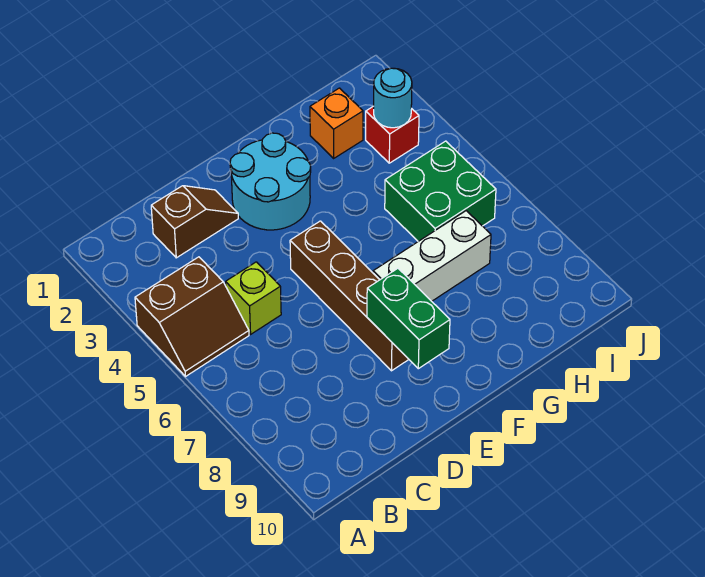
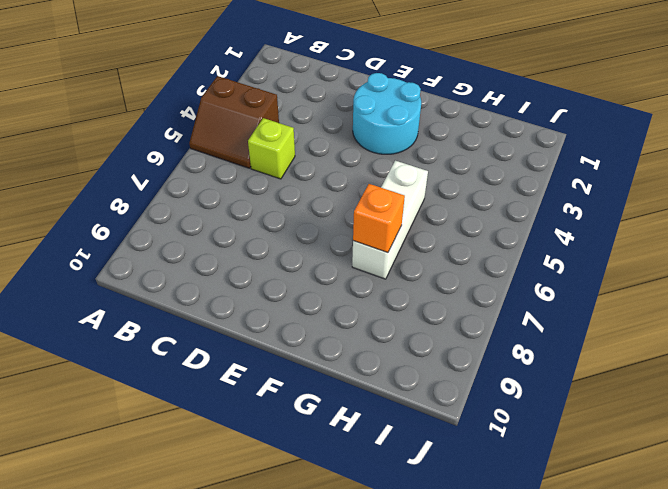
white brick G5:G7 level 1 -> white brick F7:H7 level 1
orange brick G7 level 2 -> orange brick H2 level 1
none -> brown slope C2:D2 level 1 top C
none -> brown brick E5:E8 level 1

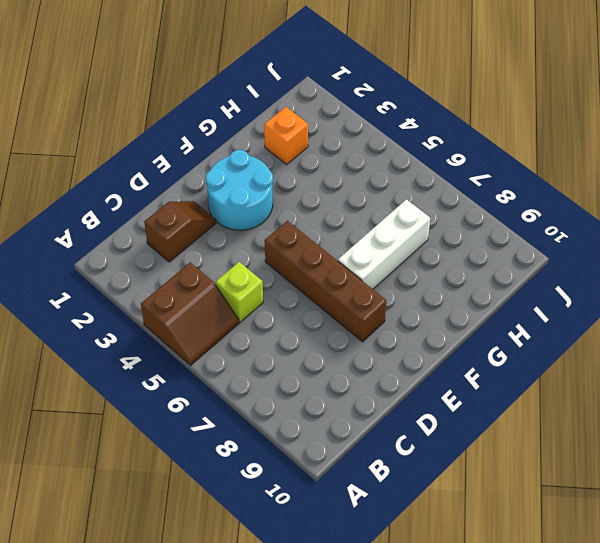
none -> green brick H5:I6 level 1
none -> red brick I3 level 1

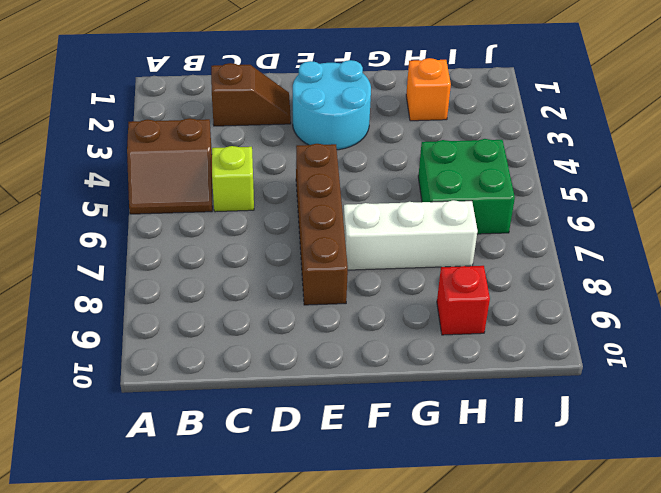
red brick H9 level 1 -> red brick I3 level 1
none -> green brick E8:E9 level 2
none -> cyan round brick I3 level 2

